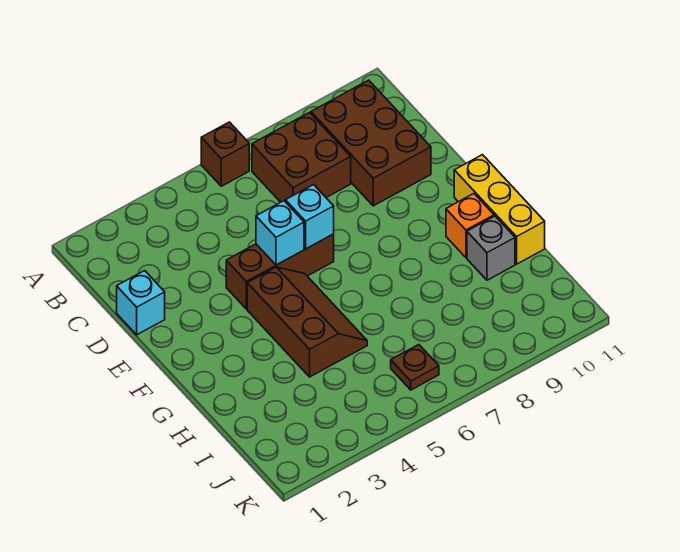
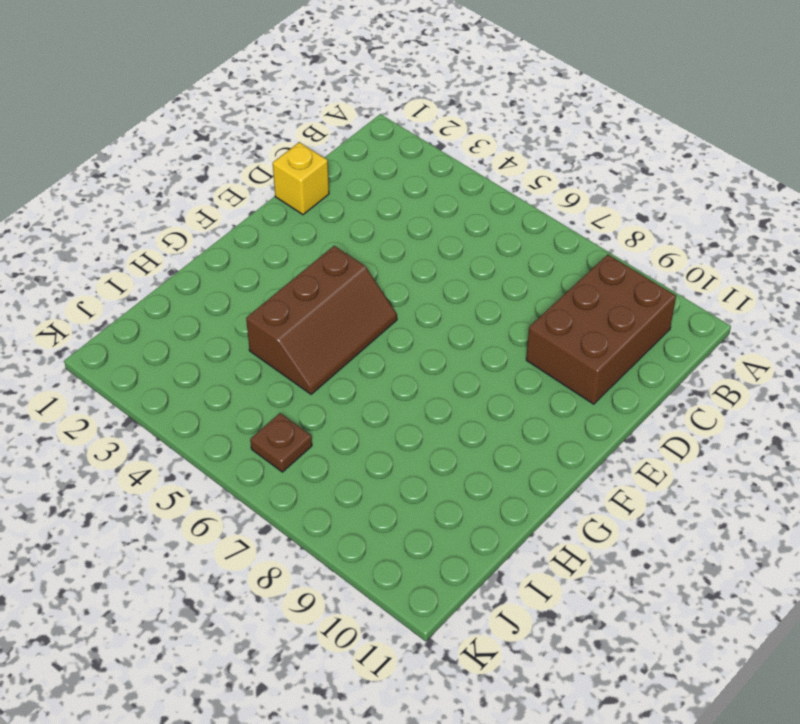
yellow brick D1 level 1 -> cyan brick D1 level 1
none -> brown brick A6 level 1
none -> brown brick B7:C8 level 1
none -> brown brick E4:E6 level 1

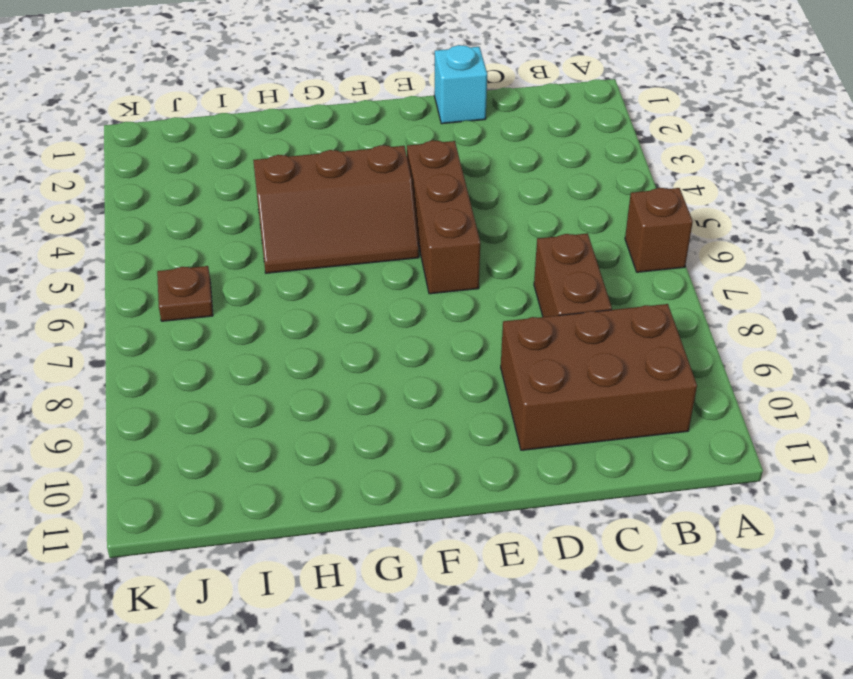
brown brick C7:C8 level 1 -> brown brick B7:C8 level 1
none -> yellow brick F11:H11 level 1
none -> orange brick G10 level 1
none -> grey brick H10 level 1

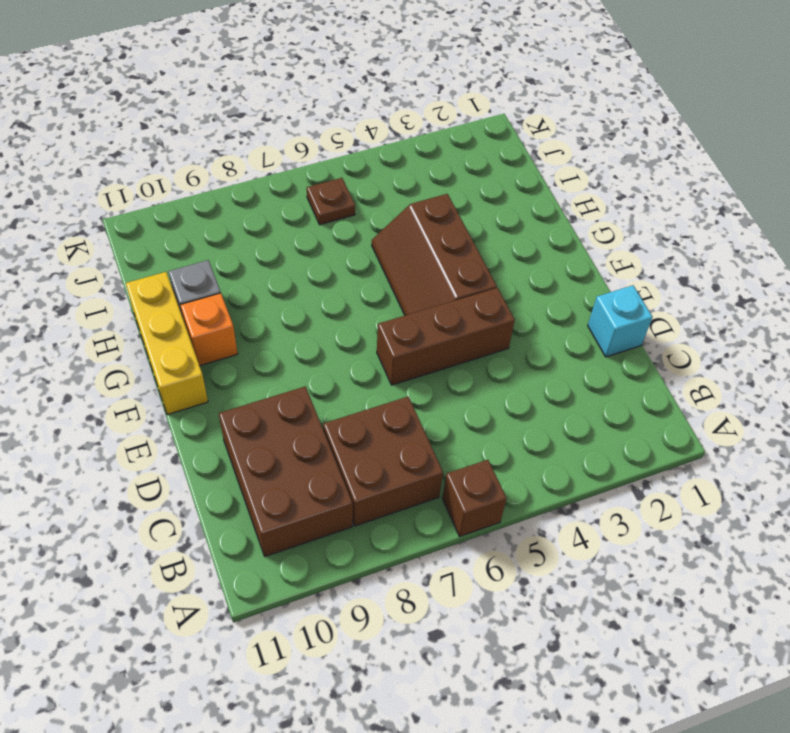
none -> cyan brick E5 level 2
none -> cyan brick E6 level 2

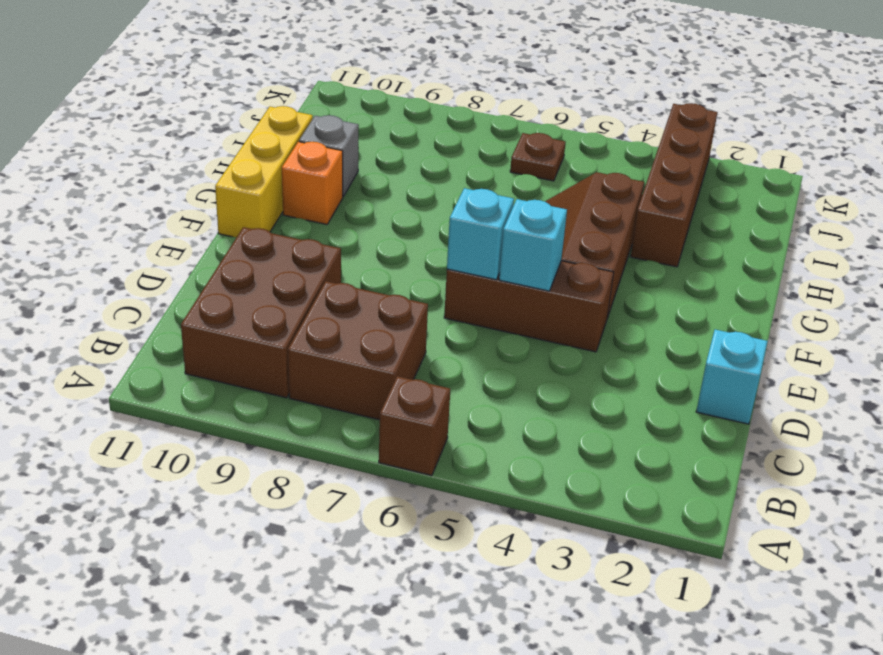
brown brick H3:K3 level 1 -> none

